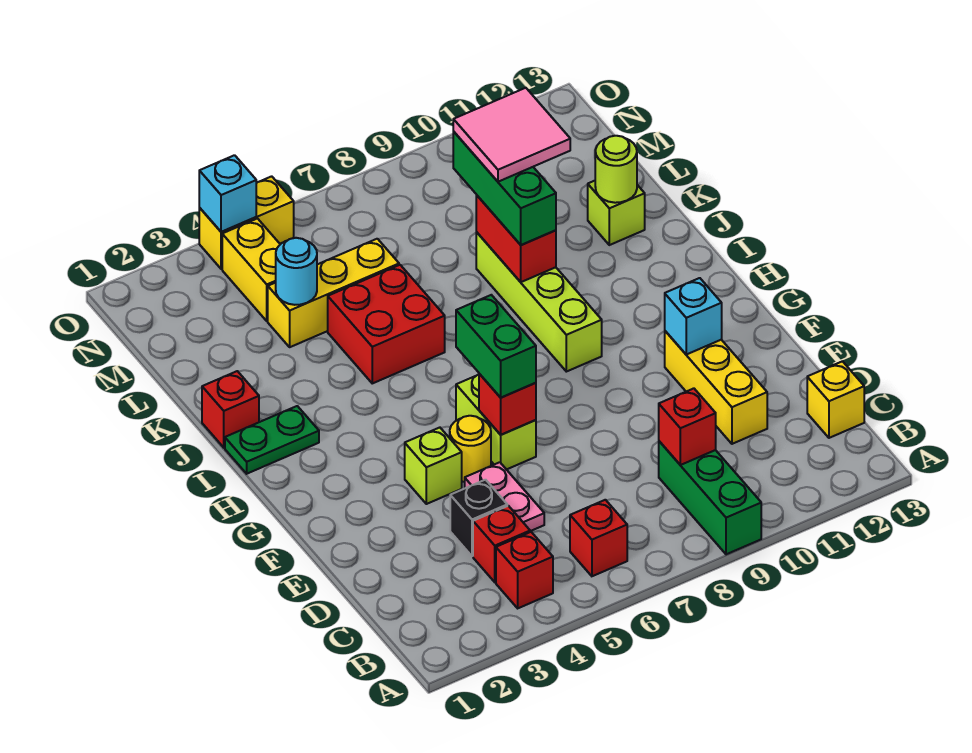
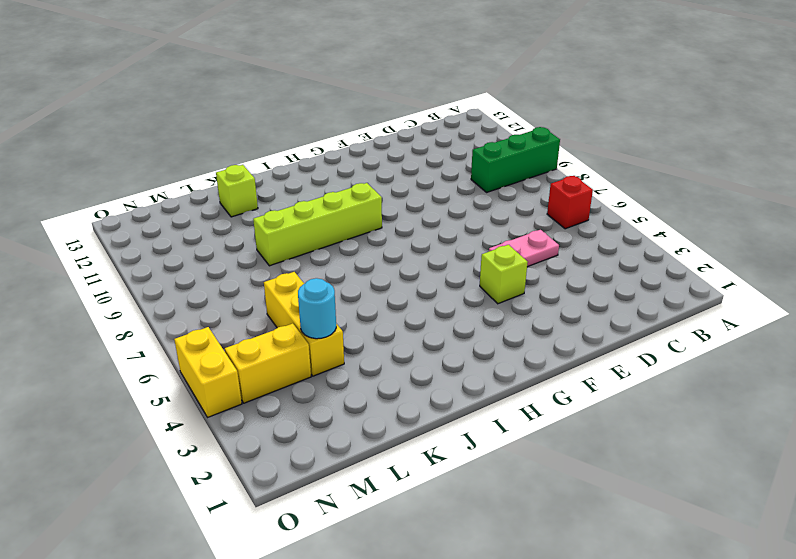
none -> red brick B4 level 1
none -> red brick C4 level 1
none -> yellow brick C13 level 1

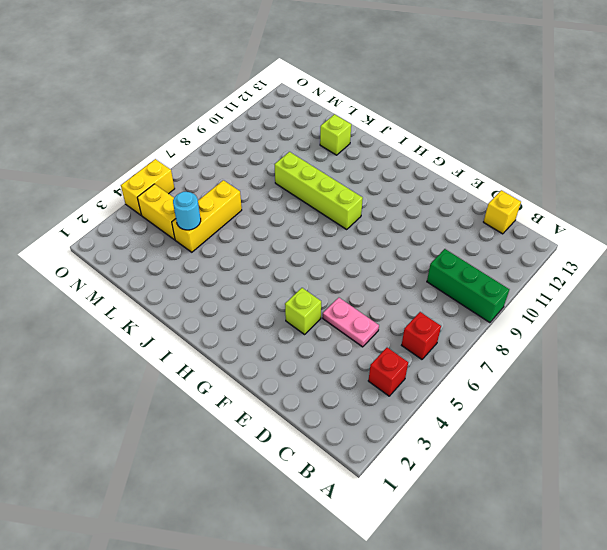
none -> red brick C4 level 1
none -> black brick D4 level 1
none -> yellow brick D11:F11 level 1

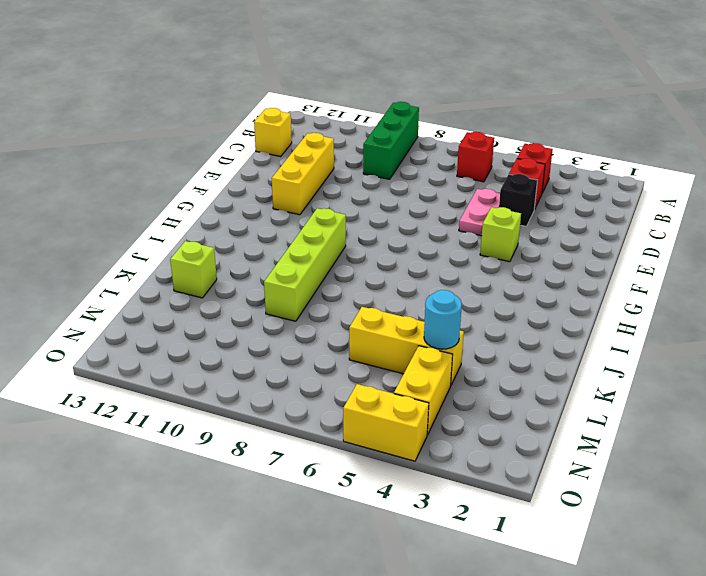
none -> yellow round brick F5 level 1
none -> lime brick F6:G6 level 1
none -> green plate I1:I2 level 1

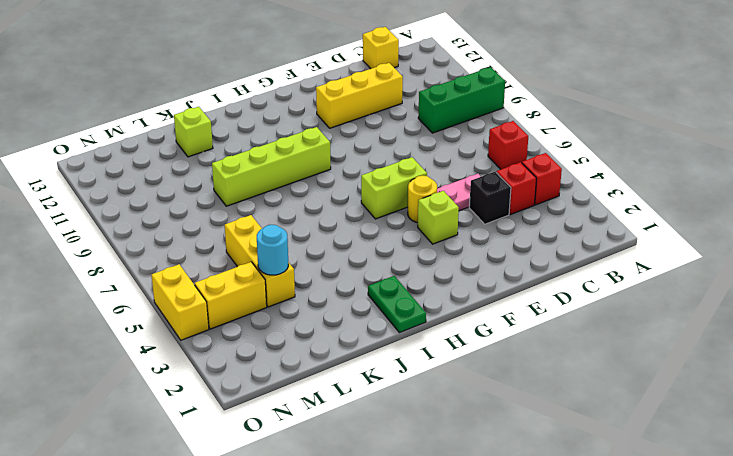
none -> red brick J1 level 1
none -> red brick J5:K6 level 1
none -> red brick C9 level 2

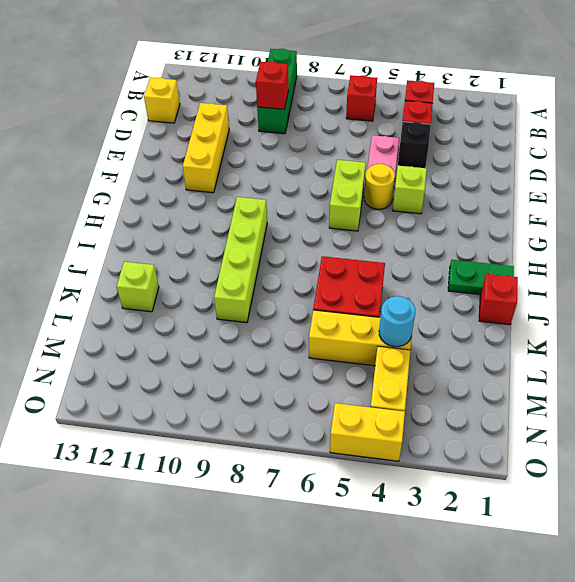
none -> red brick F6 level 2
none -> cyan brick F11 level 2
none -> red brick J9:K9 level 2

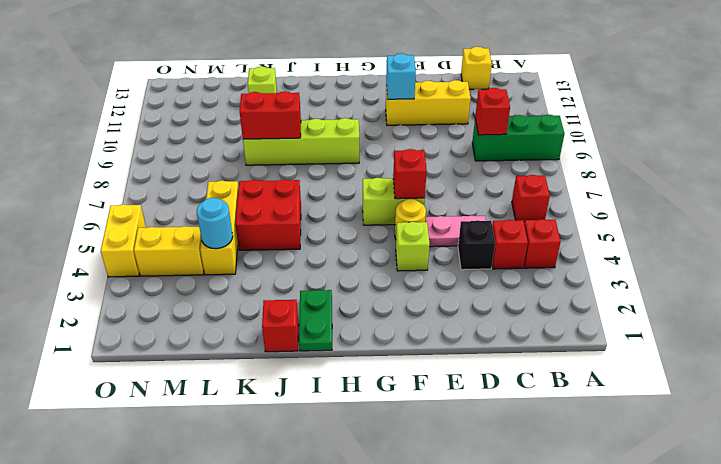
none -> lime round brick K12 level 2
none -> cyan brick O4 level 2
none -> green brick F6:G6 level 3

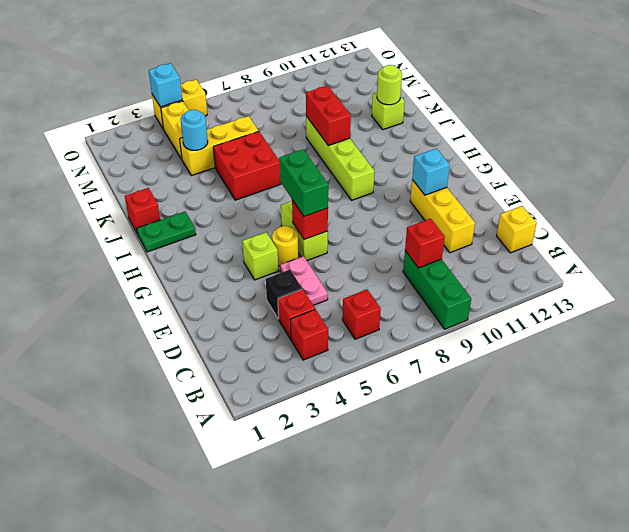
none -> green brick J9:L9 level 3
none -> pink tile K9:L10 level 4

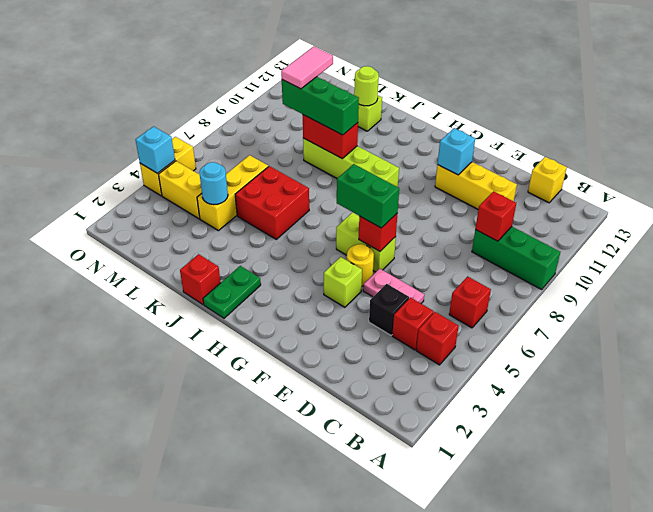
pink tile L9:L10 level 4 -> pink tile K9:L10 level 4

